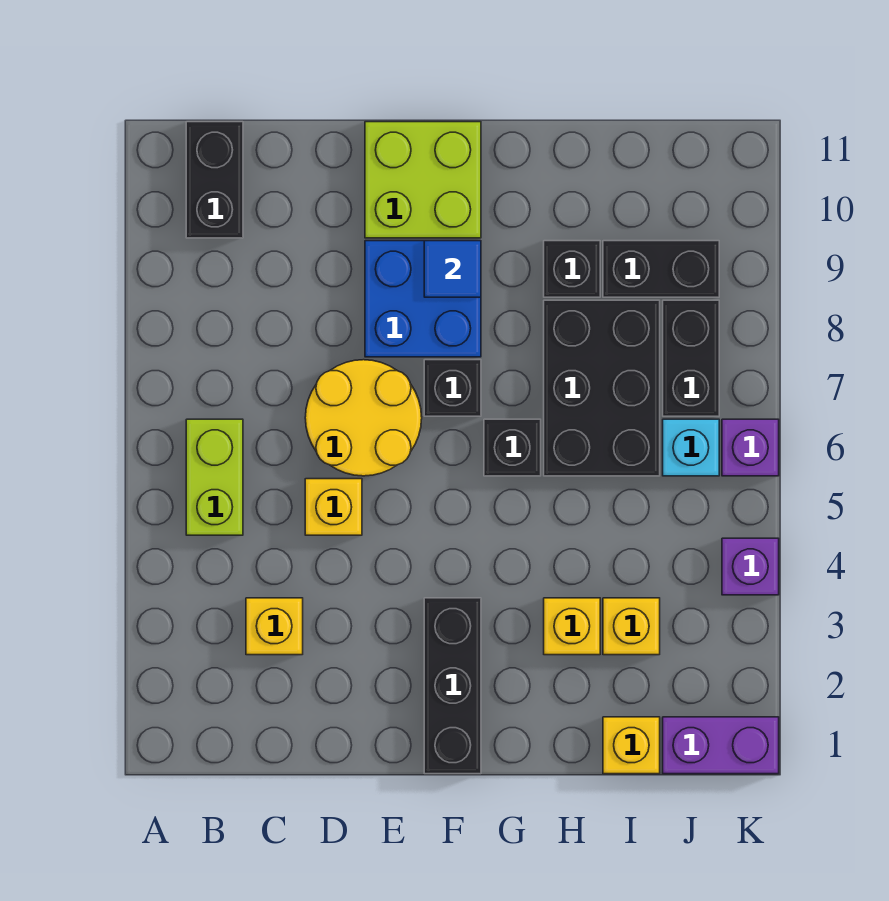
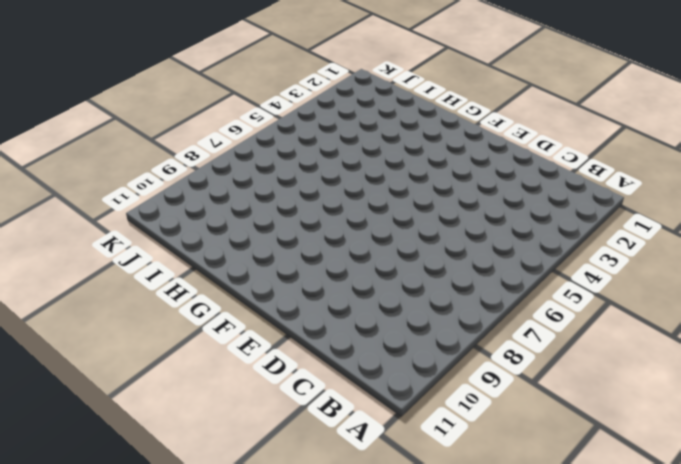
none -> lime brick B5:B6 level 1
none -> black brick B10:B11 level 1
none -> yellow brick C3 level 1

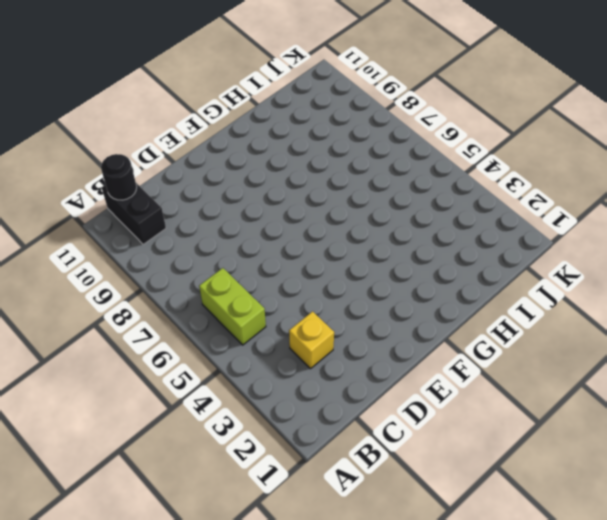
black round brick B11 level 2 -> none
none -> yellow brick D5 level 1
none -> yellow round brick D6:E7 level 1
none -> blue brick E8:F9 level 1

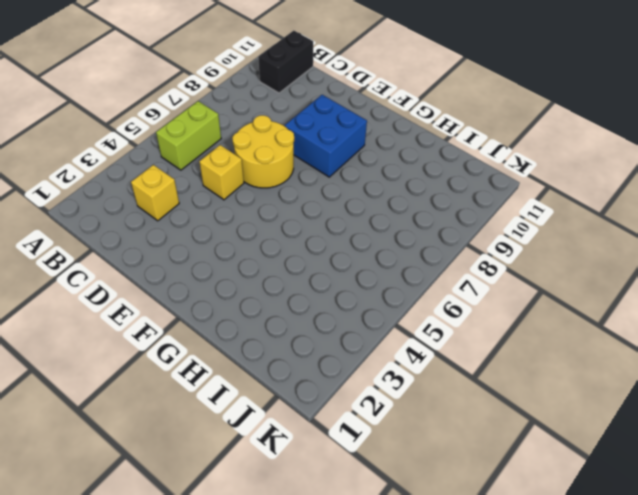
none -> lime brick E10:F11 level 1
none -> black brick F1:F3 level 1
none -> black brick F7 level 1

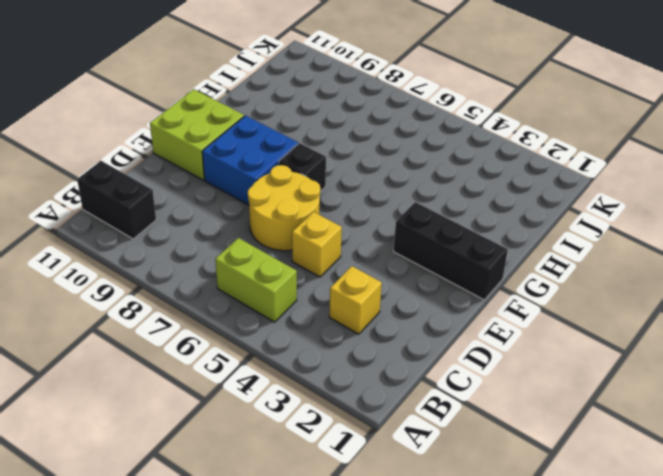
none -> black brick G6 level 1
none -> yellow brick H3 level 1
none -> black brick H6:I8 level 1

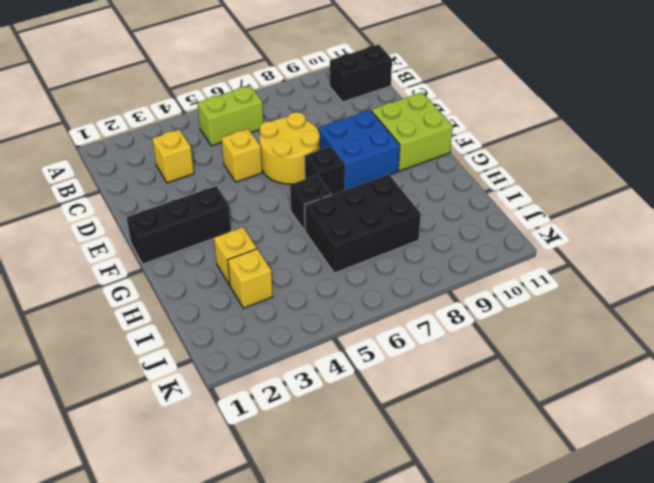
none -> black brick H9 level 1
none -> yellow brick I1 level 1
none -> black brick I9:J9 level 1

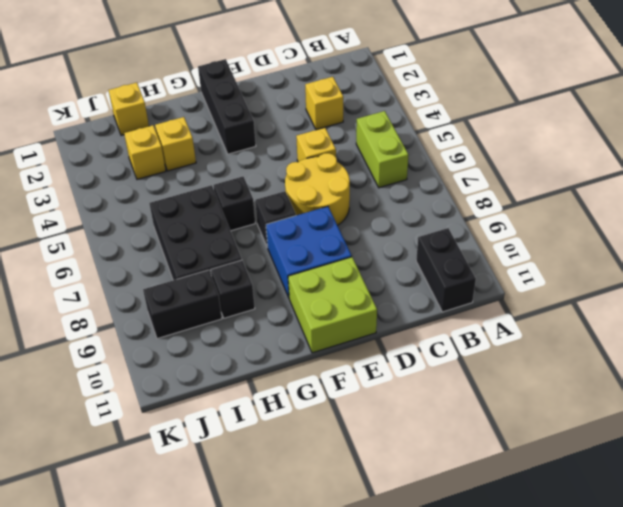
none -> purple brick J1:K1 level 1
none -> cyan brick J6 level 1
none -> black brick J7:J8 level 1

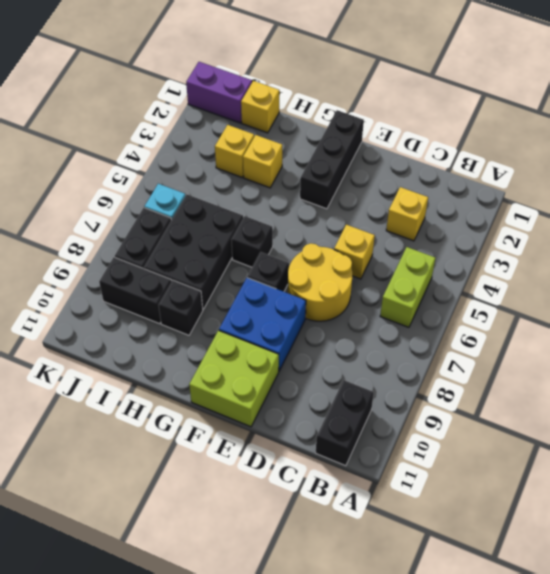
none -> purple brick K4 level 1
none -> purple brick K6 level 1
none -> blue tile F9 level 2

